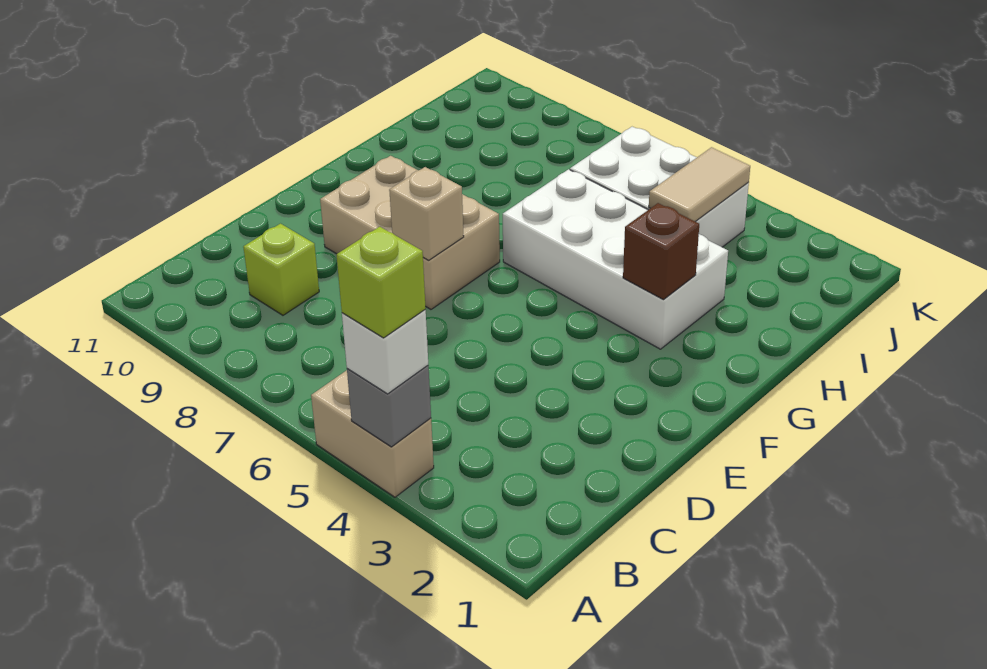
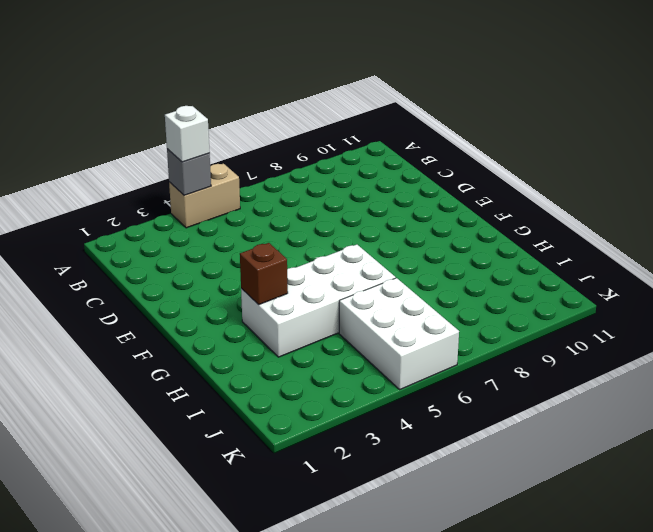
white brick I5:K6 level 1 -> white brick I4:J6 level 1
none -> lime brick C9 level 1
none -> tan brick E7:F9 level 1

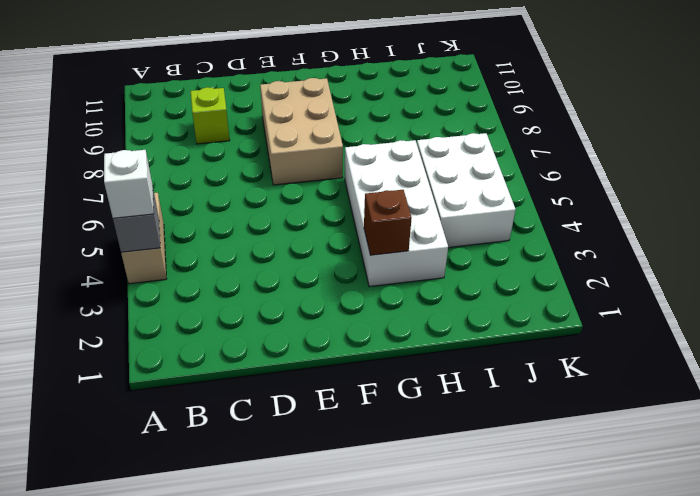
none -> tan brick E7 level 2
none -> tan tile I4:J4 level 2

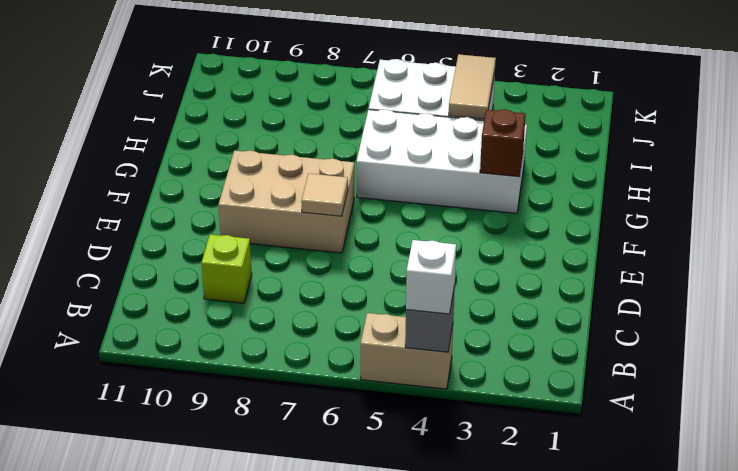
tan tile E7 level 2 -> tan brick E7 level 2
none -> lime brick A4 level 4

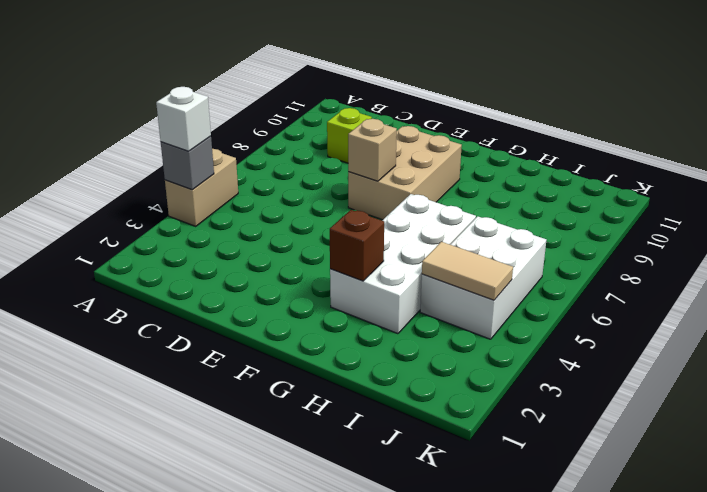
none -> lime brick A4 level 4

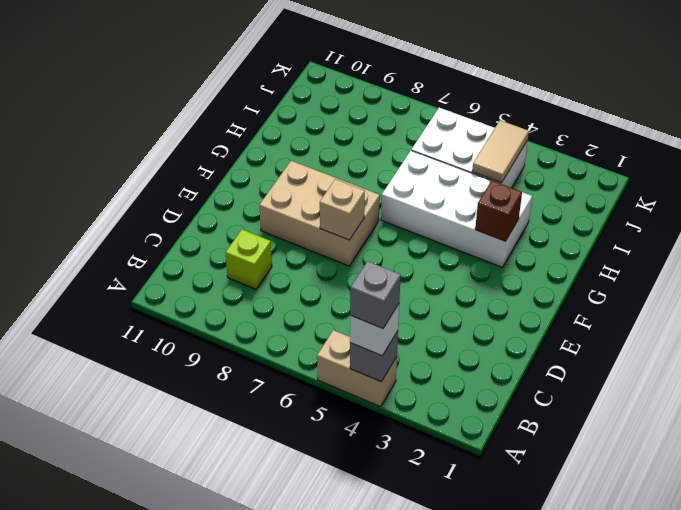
grey brick A4 level 4 -> lime brick A4 level 4

